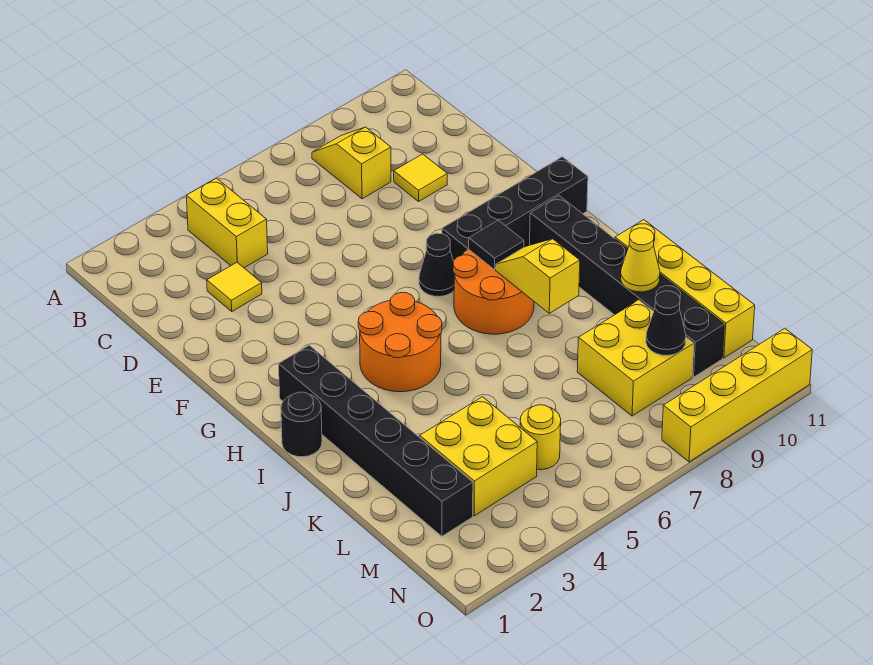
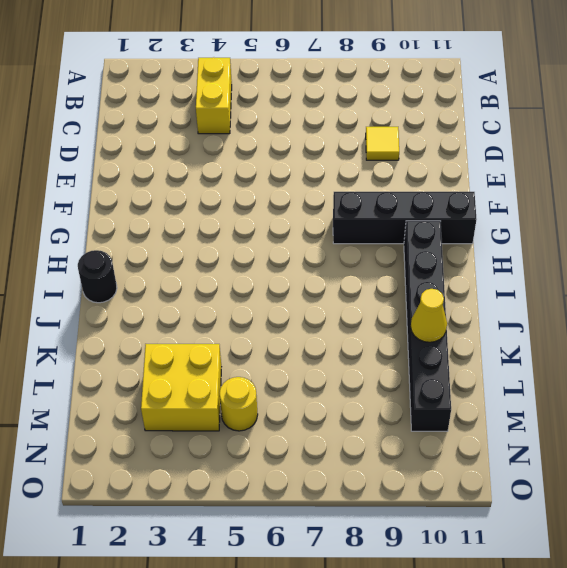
none -> yellow slope B8:C8 level 1 top C
none -> yellow tile D3 level 1
none -> black cone G7 level 1

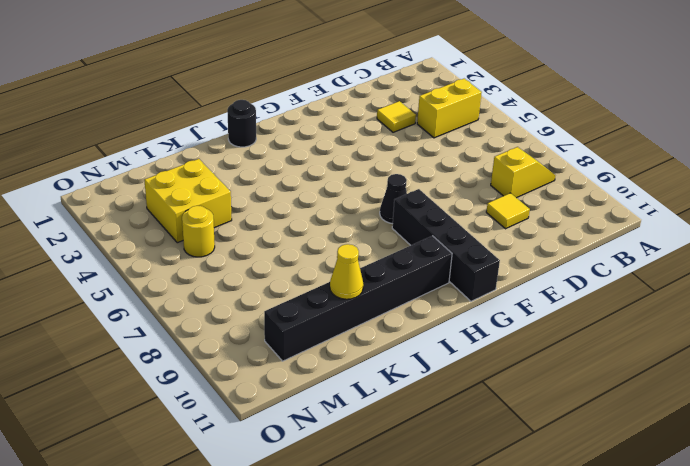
none -> black brick H2:M2 level 1
none -> orange round brick H4:I5 level 1
none -> orange round brick H7:I8 level 1

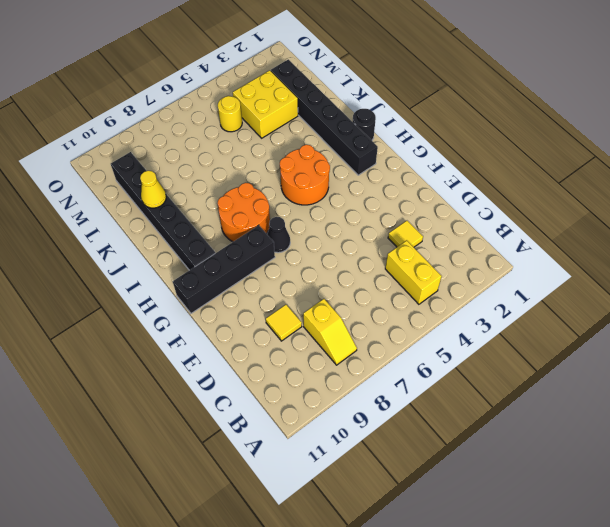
none -> yellow brick J11:M11 level 1
none -> yellow brick L8:M9 level 1
none -> yellow brick O8:O11 level 1

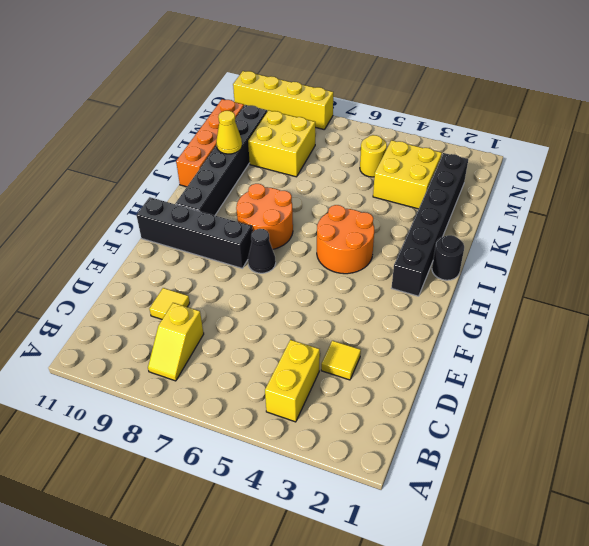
orange brick J11:M11 level 1 -> yellow brick J11:M11 level 1
none -> black tile H8 level 2
none -> yellow slope I8:J8 level 2 top J
none -> black cone M9 level 2

